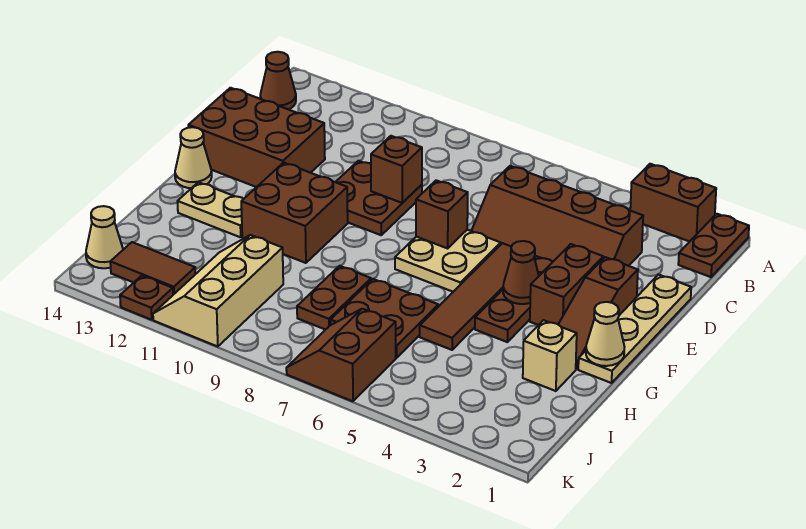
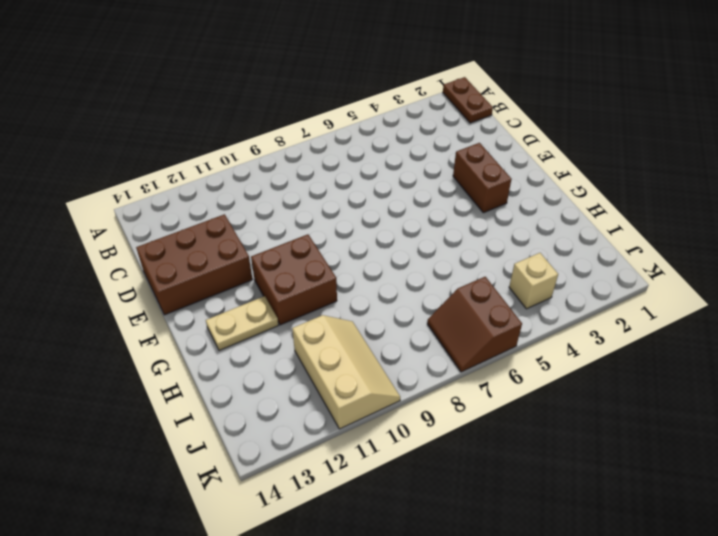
tan slope I10:K11 level 1 top 11 -> tan slope I10:K11 level 1 top 10
tan brick J4 level 1 -> tan brick H2 level 1
none -> brown brick A2:A3 level 1
none -> brown cone B14 level 1
none -> brown slope C3:D6 level 1 top C

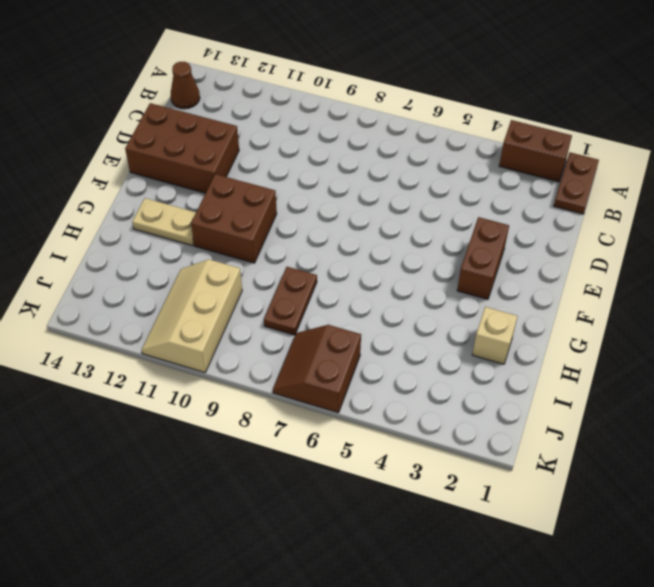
none -> brown slope C3:D6 level 1 top C
none -> tan plate D1:G1 level 1
none -> brown plate D9:E10 level 1

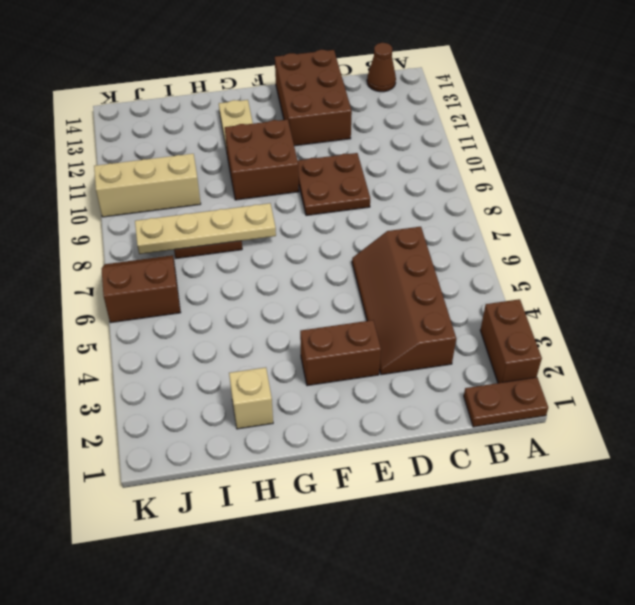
tan plate G8:J8 level 2 -> tan plate D1:G1 level 1
none -> brown slope E2:G2 level 1 top E
none -> brown plate E4:G4 level 1
none -> brown tile E5:H5 level 1

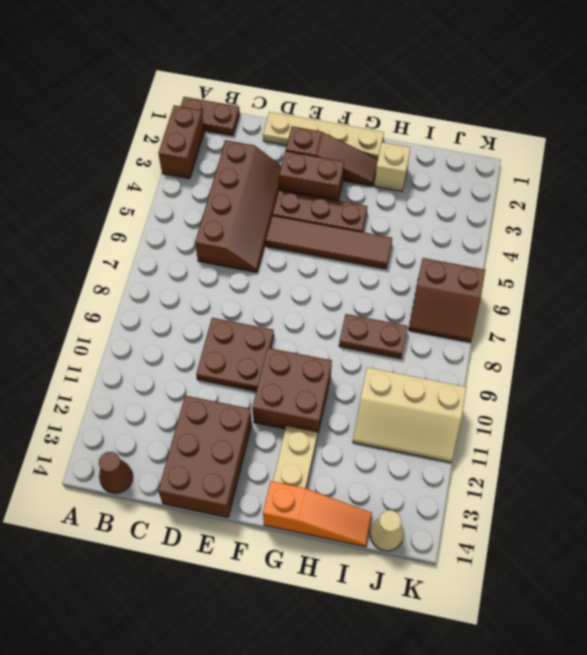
orange slope G14:I14 level 1 top G -> none
none -> tan plate E6:F7 level 1
none -> tan cone F14 level 1
none -> brown plate H6:I7 level 1

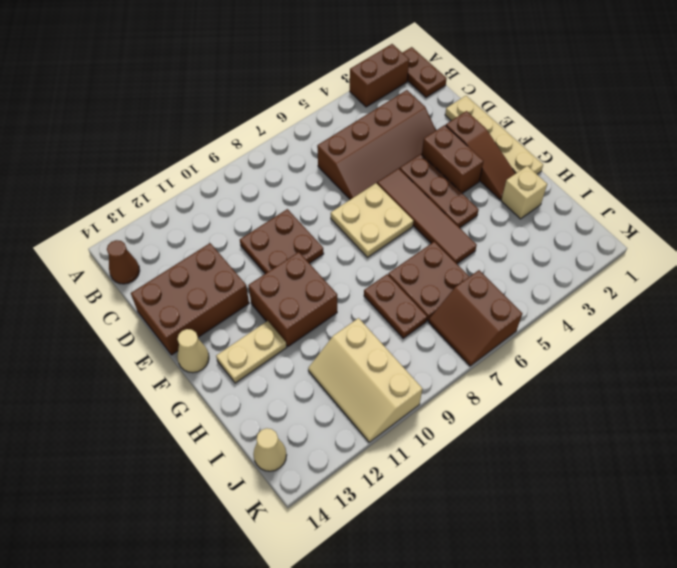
none -> brown tile J12:J13 level 1
none -> brown plate K12 level 1
none -> brown brick D9 level 2

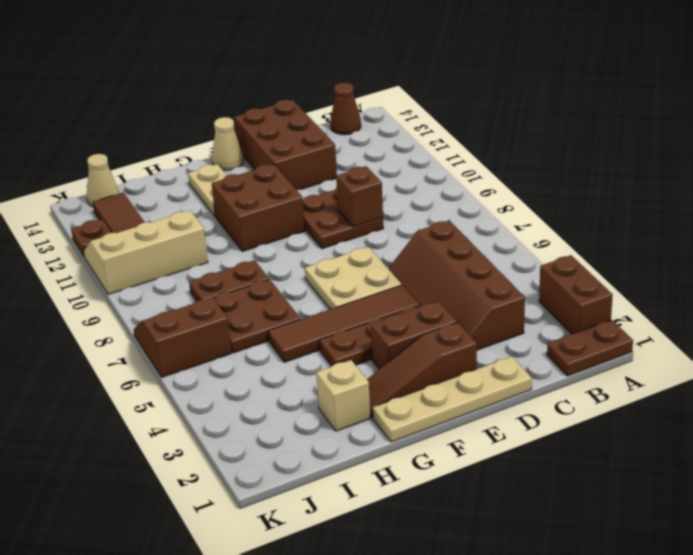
none -> brown brick E7 level 2
none -> brown cone F4 level 2
none -> tan cone G1 level 2

